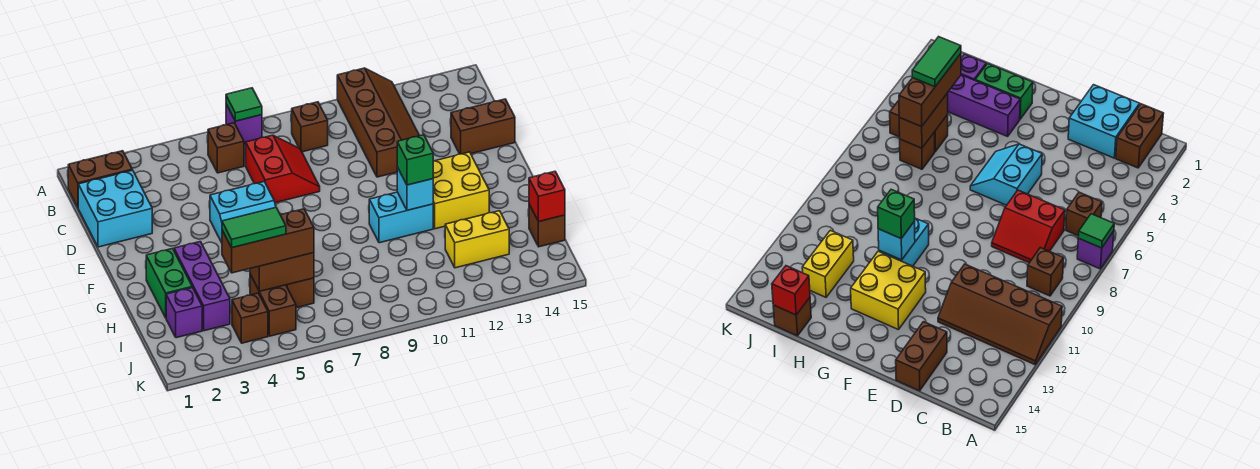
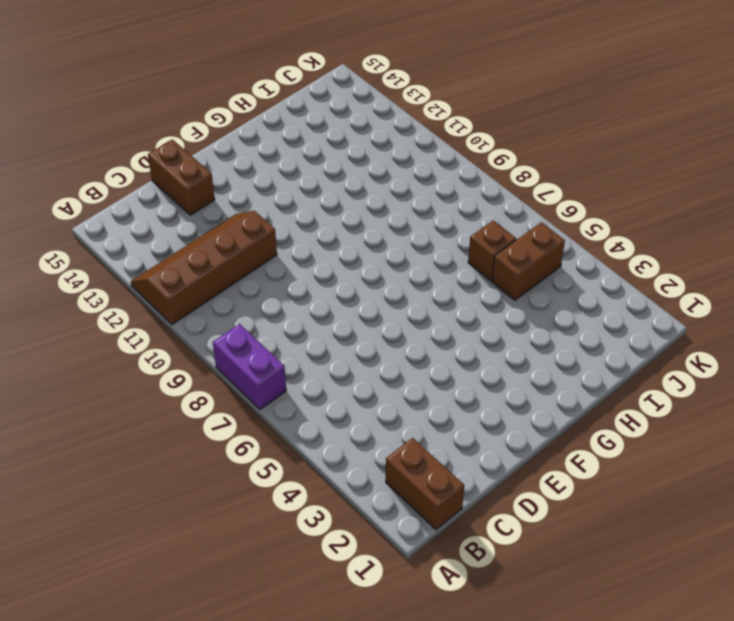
purple brick A7:A8 level 1 -> purple brick A7 level 1
none -> brown brick B6 level 1
none -> brown brick B9 level 1
none -> cyan brick C1:D2 level 1

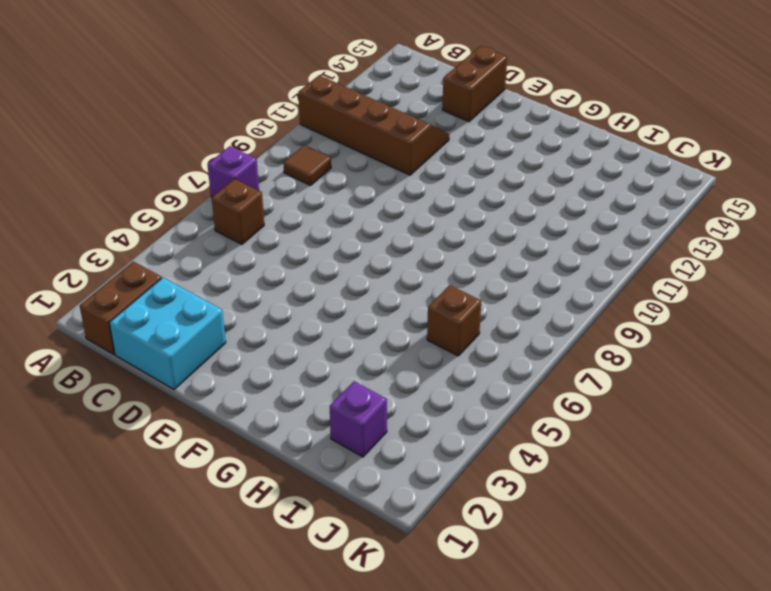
brown tile B9 level 1 -> brown brick B9 level 1
none -> red slope C7:D8 level 1 top 7
none -> cyan slope E5:F6 level 1 top E
none -> yellow brick F12:G13 level 1

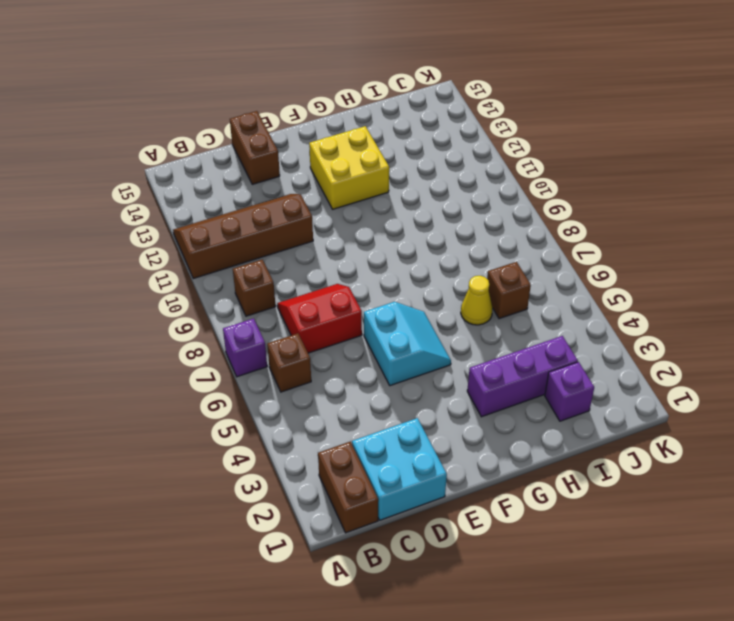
yellow cone H6 level 1 -> none
none -> green brick G2:H2 level 1
none -> cyan brick G10:G11 level 1
none -> brown brick I5:J5 level 1

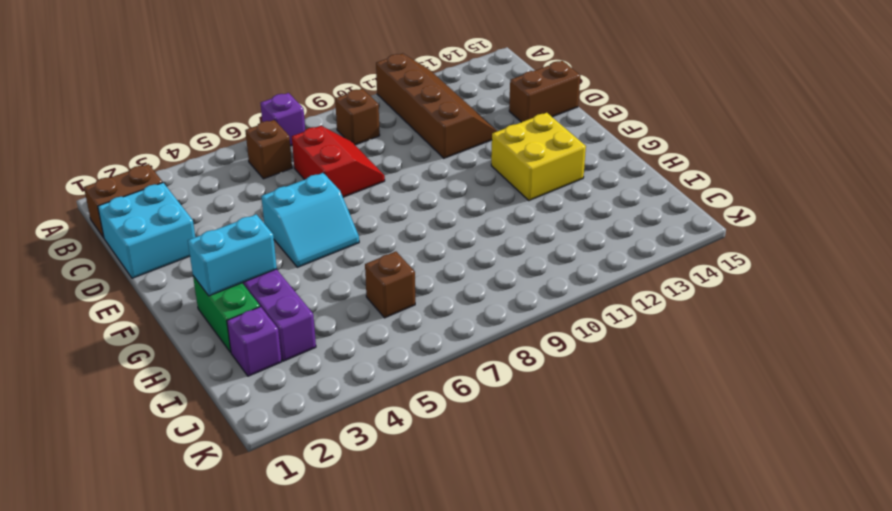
cyan brick G2:G3 level 2 -> cyan brick G10:G11 level 1
none -> brown brick I5:J5 level 1
none -> yellow brick I12:I13 level 1
none -> brown brick I15 level 1

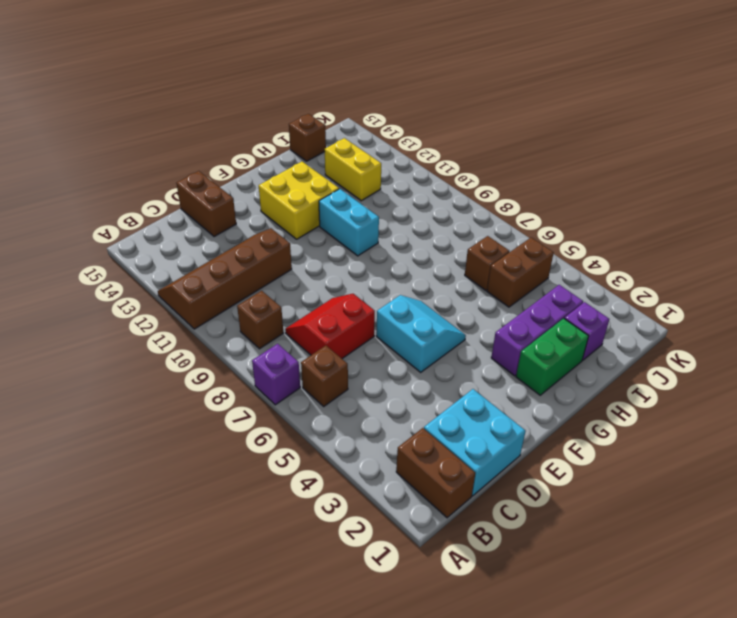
none -> brown brick J4 level 1
none -> green tile A7 level 2
none -> cyan brick G11 level 2

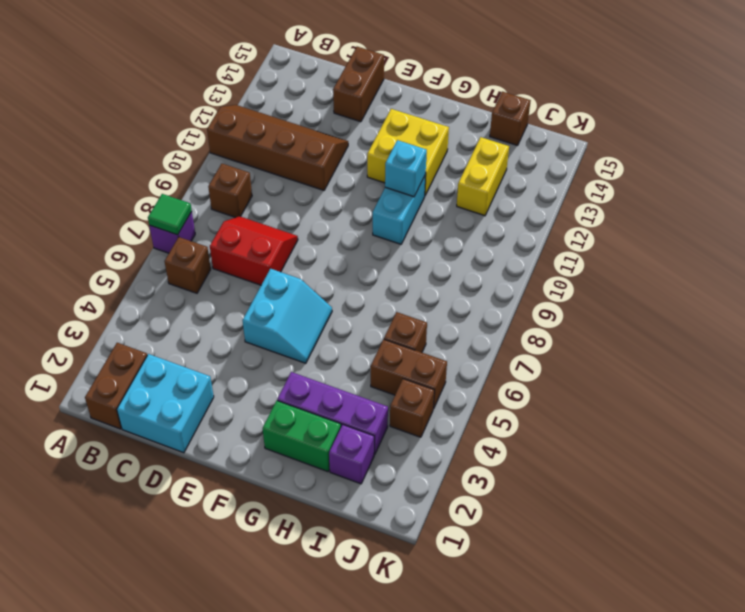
none -> brown brick I5:I6 level 2
none -> red brick I15 level 2
none -> green brick G11 level 3

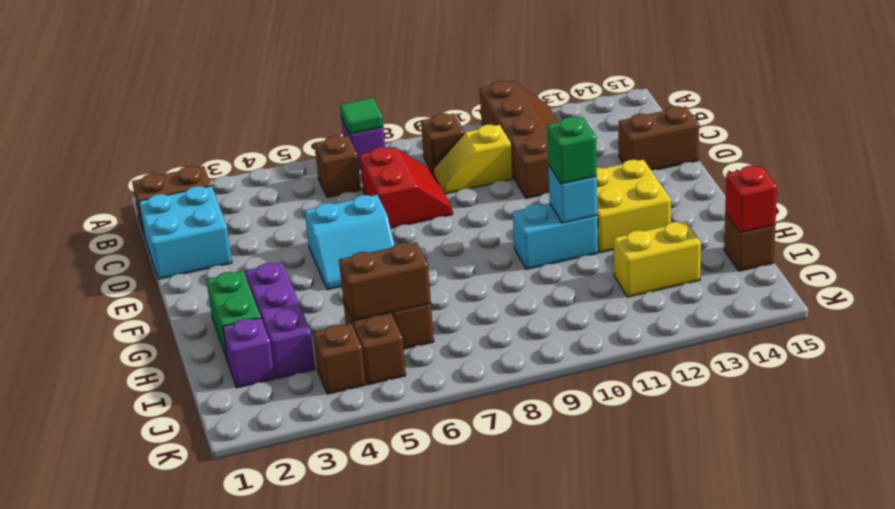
yellow slope C9:C10 level 1 top 10 -> none
none -> brown brick I4:I6 level 3
none -> green tile I4:I5 level 4

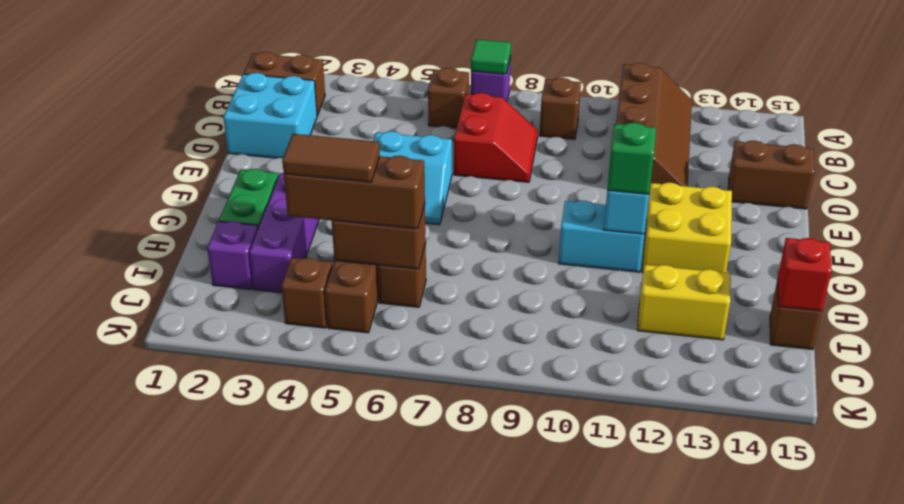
brown tile I4:I5 level 4 -> green tile I4:I5 level 4

